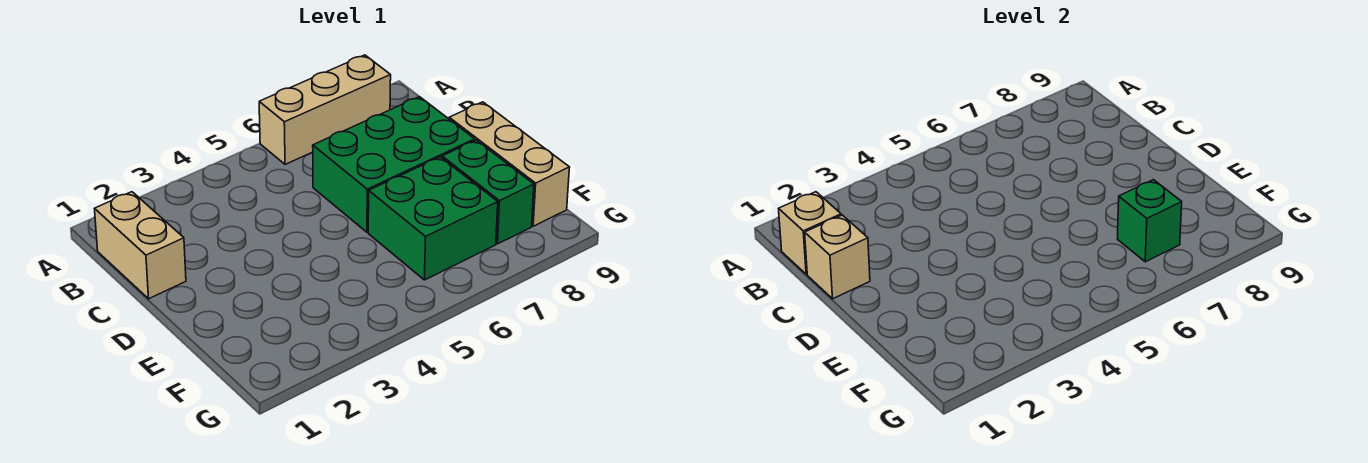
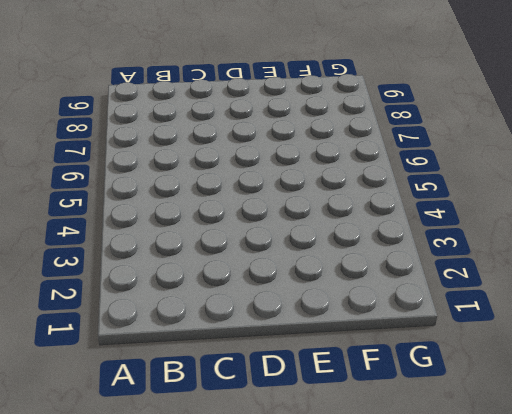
none -> tan brick A6:A8 level 1
none -> tan brick B1:C1 level 1

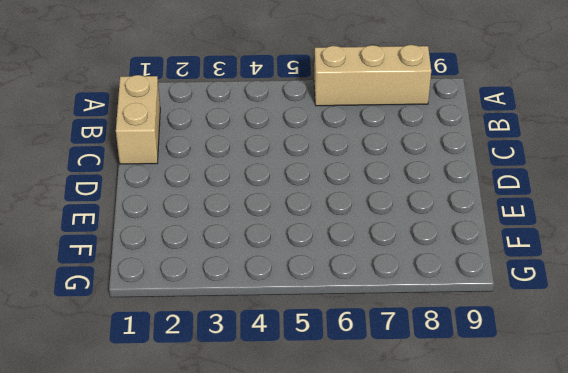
none -> green brick C6:D8 level 1
none -> tan brick D9:F9 level 1

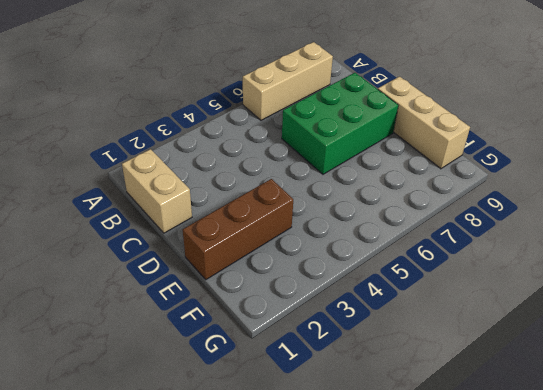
brown brick E1:E3 level 1 -> none
none -> green brick E6:F7 level 1
none -> green brick E8:F8 level 1

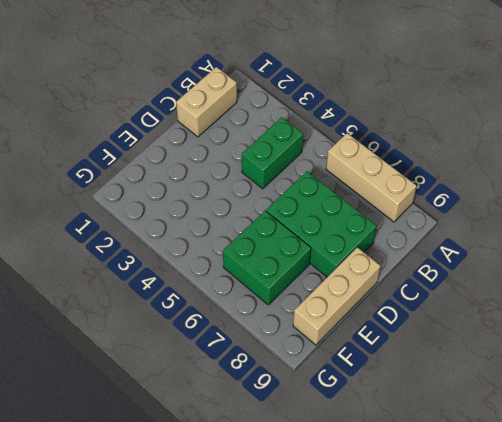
green brick B4:C4 level 1 -> green brick E8:F8 level 1
none -> tan brick B1 level 2
none -> tan brick C1 level 2

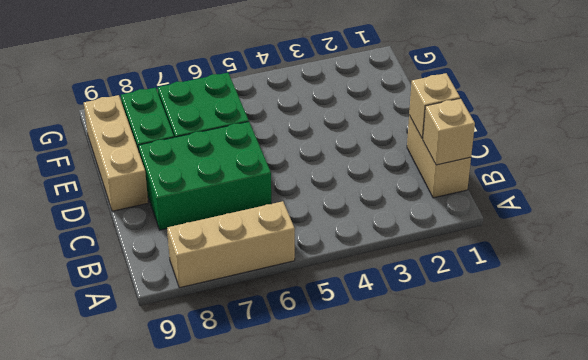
none -> green brick F7 level 2

